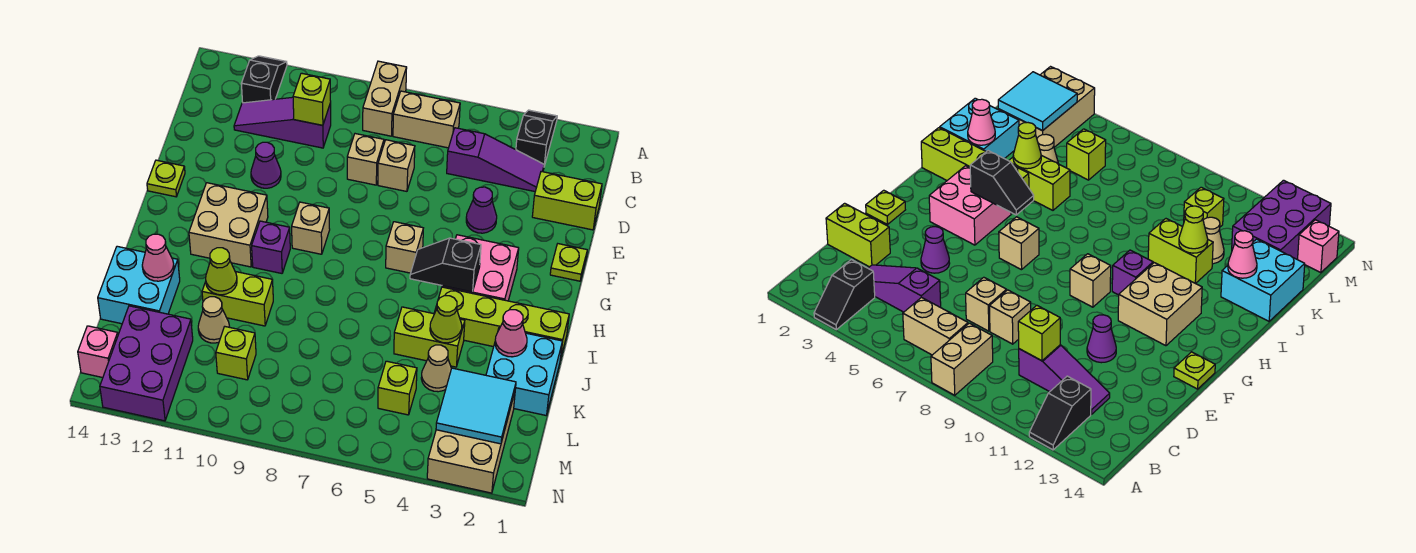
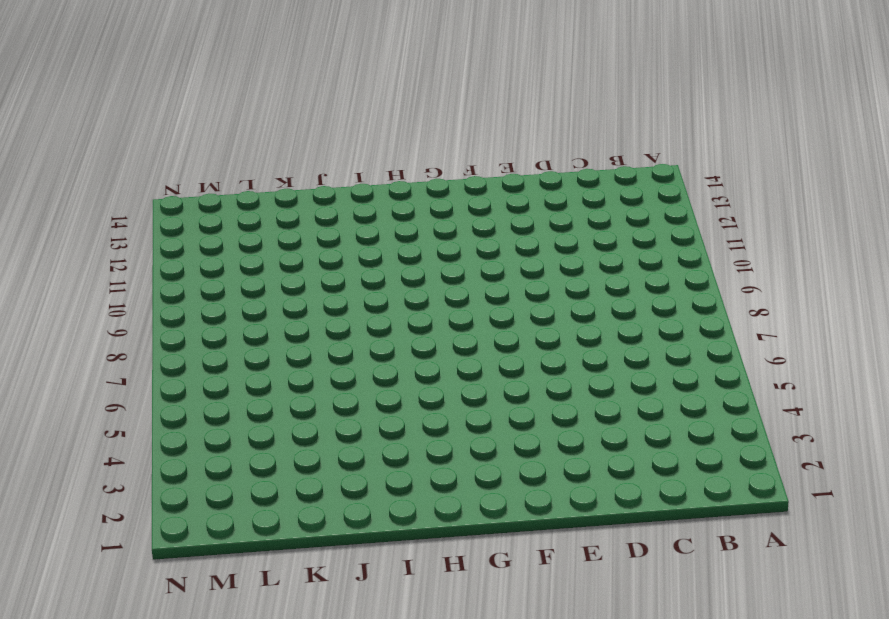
none -> black slope A3:B3 level 1 top B
none -> tan brick A8:B8 level 1
none -> black slope A12:B12 level 1 top B
none -> tan brick B6:B7 level 1

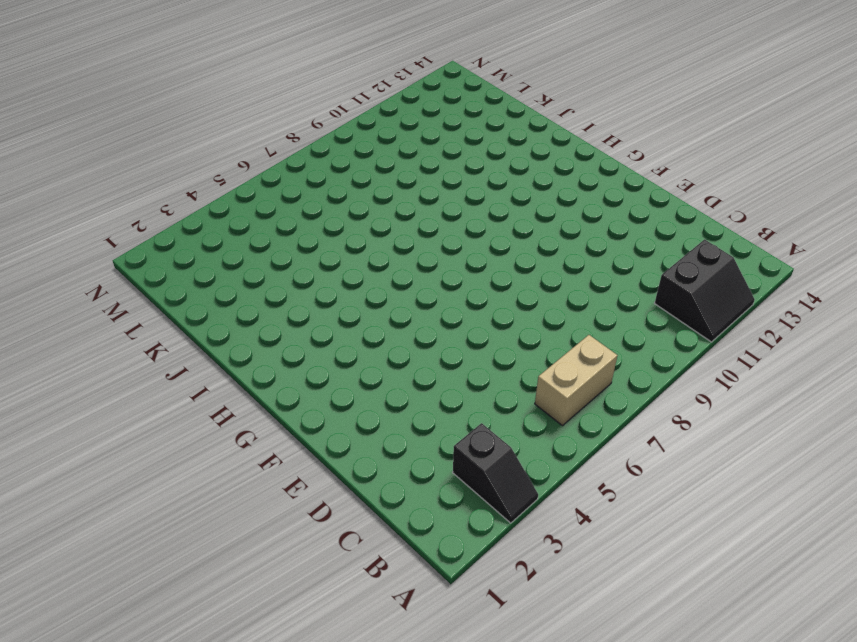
black slope A11:B12 level 1 top B -> black slope A12:B12 level 1 top B
none -> tan brick A8:B8 level 1
none -> purple slope C3:C5 level 1 top 5
none -> purple slope C10:C12 level 1 top 10
none -> lime brick D1:D2 level 1

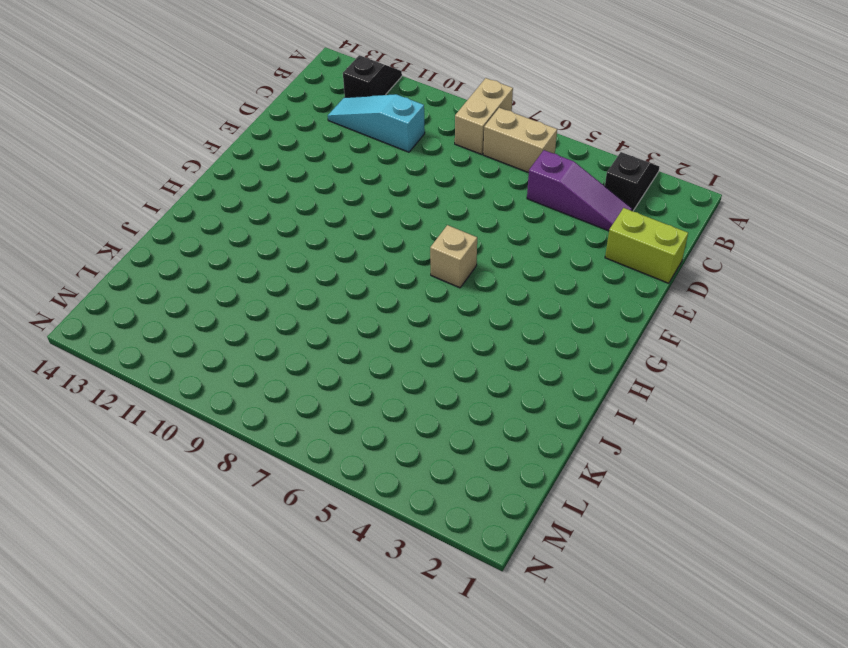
cyan slope C10:C12 level 1 top 10 -> purple slope C10:C12 level 1 top 10
none -> tan brick D7 level 1
none -> tan brick D8 level 1
none -> purple cone E4 level 1
none -> purple cone E11 level 1

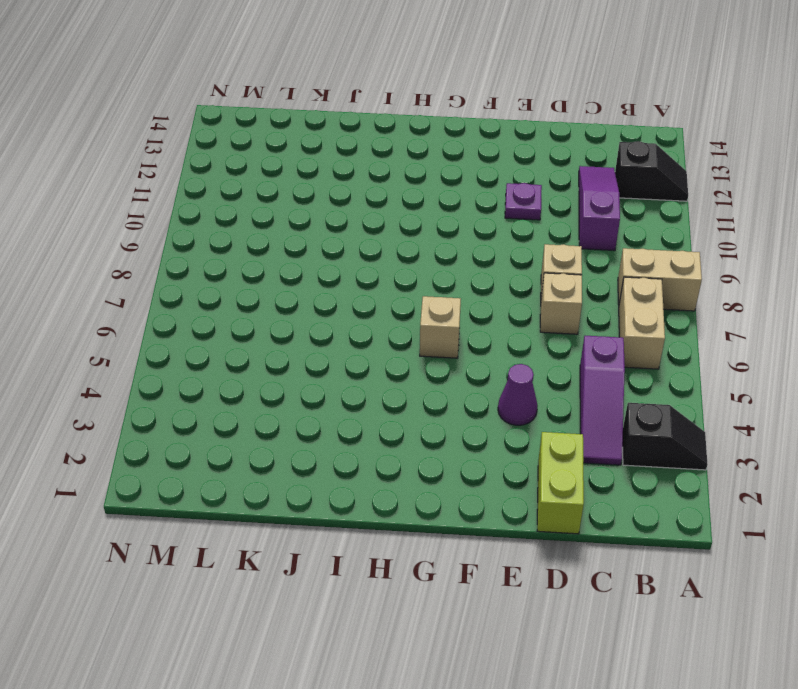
purple plate E11 level 1 -> purple cone E11 level 1
none -> lime plate F1 level 1
none -> lime plate F14 level 1
none -> pink brick G3:H4 level 1
none -> tan brick G9 level 1

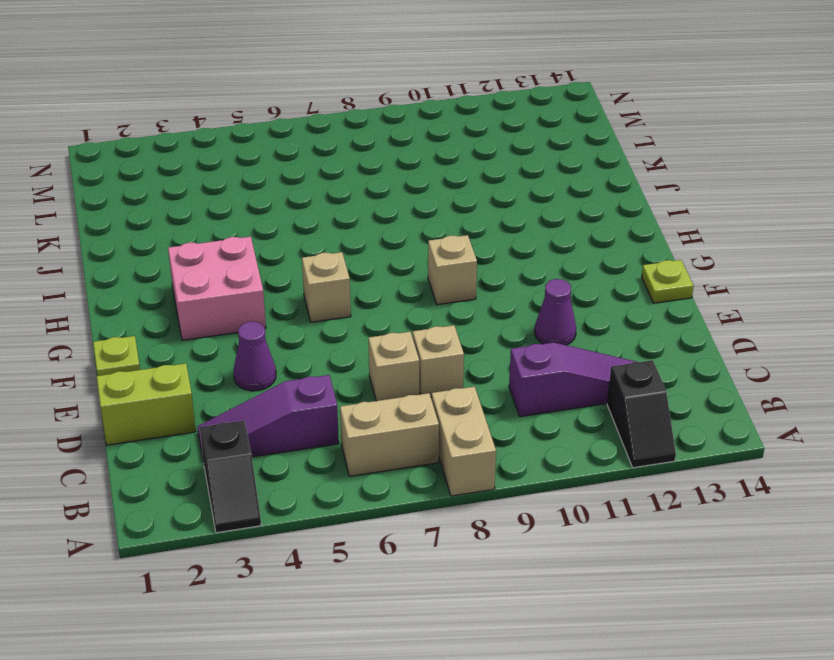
none -> tan brick G11:H12 level 1
none -> purple brick H10 level 1
none -> lime brick I1:I4 level 1
none -> cyan brick J1:K2 level 1

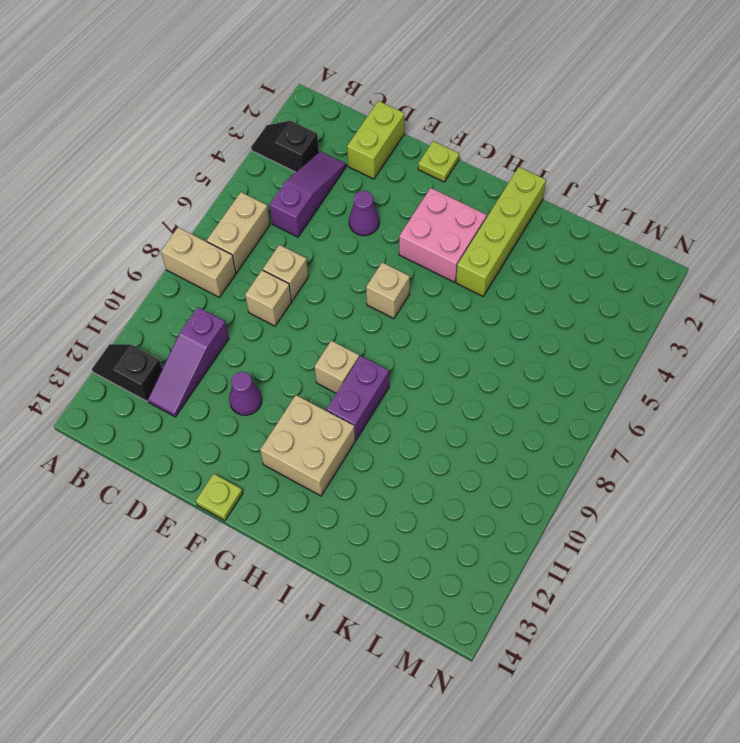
purple brick H9:H10 level 1 -> purple brick H10 level 1
none -> cyan brick J1:K2 level 1
none -> lime brick J4:J5 level 1
none -> lime brick J10:J11 level 1
none -> cyan brick J13:K14 level 1

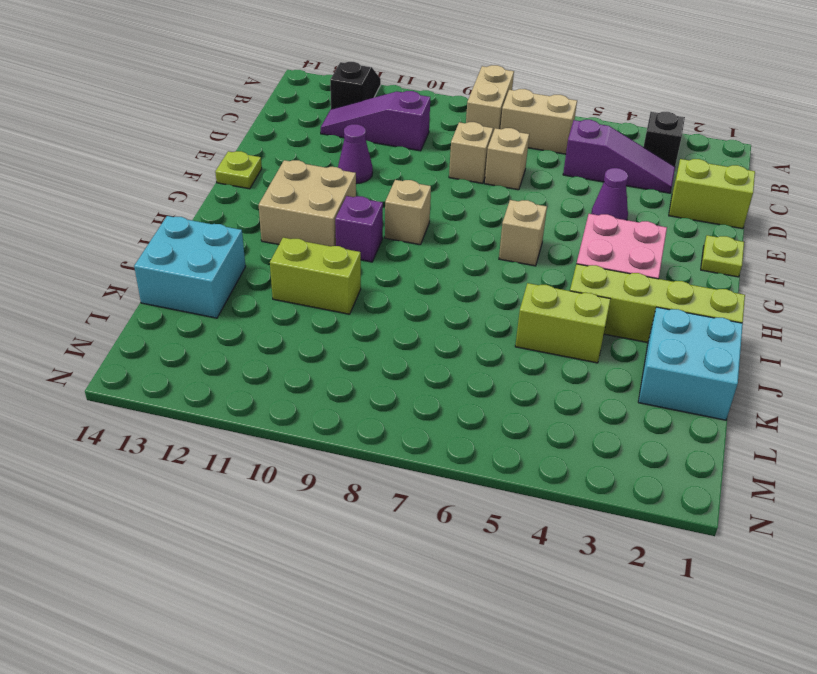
none -> tan cone K4 level 1
none -> tan cone K11 level 1
none -> tan brick L2:N3 level 1
none -> lime brick L5 level 1

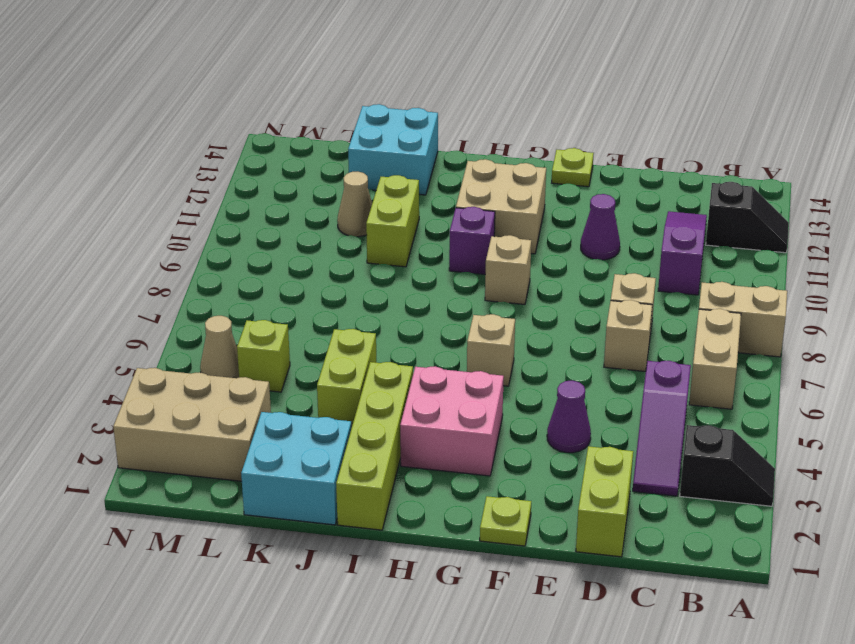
tan cone M5 level 1 -> tan cone K4 level 1
none -> lime brick L10 level 1
none -> purple brick L12:N13 level 1
none -> pink brick M14 level 1
none -> lime brick C10 level 2

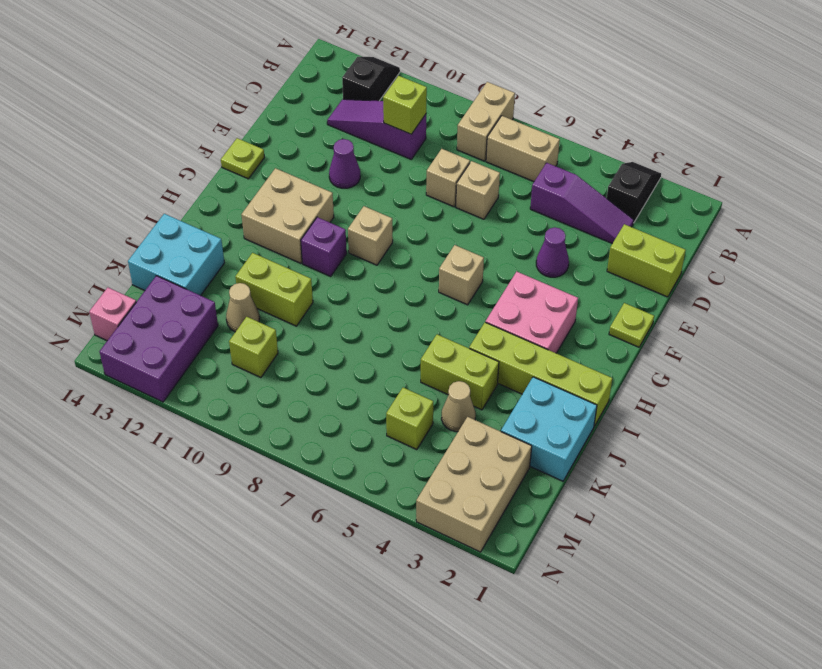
none -> black slope H4:H5 level 2 top 4
none -> pink cone J2 level 2
none -> lime cone J4 level 2
none -> lime cone J11 level 2

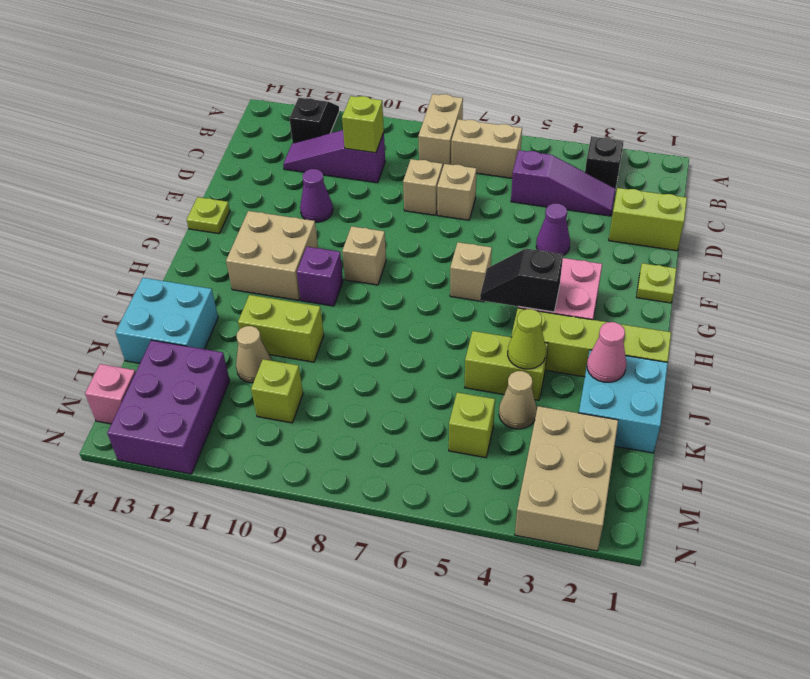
none -> lime cone J11 level 2
none -> pink cone J13 level 2
none -> cyan tile L2:M3 level 2

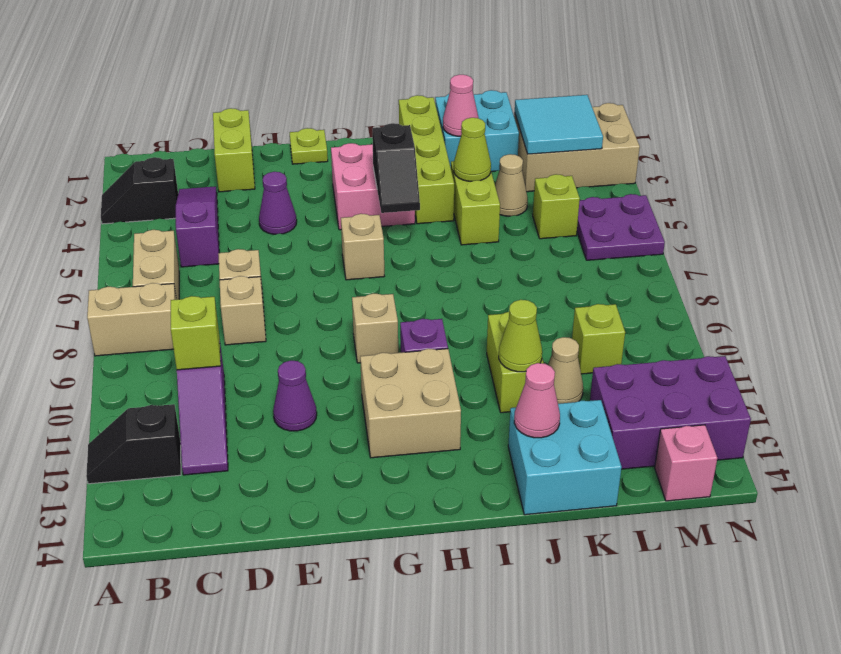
purple plate M5:N6 level 1 -> none
none -> lime plate F14 level 1

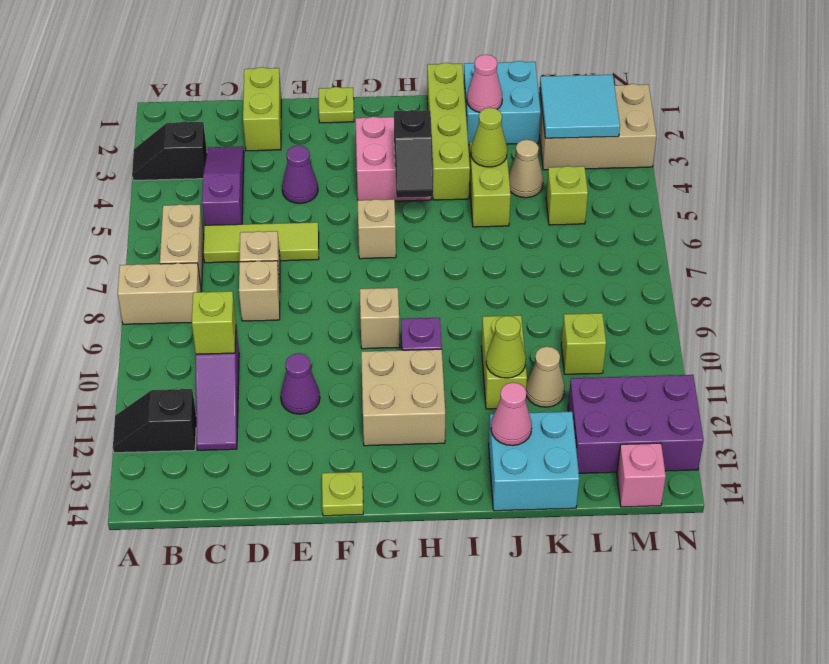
lime tile C6:E6 level 1 -> none

